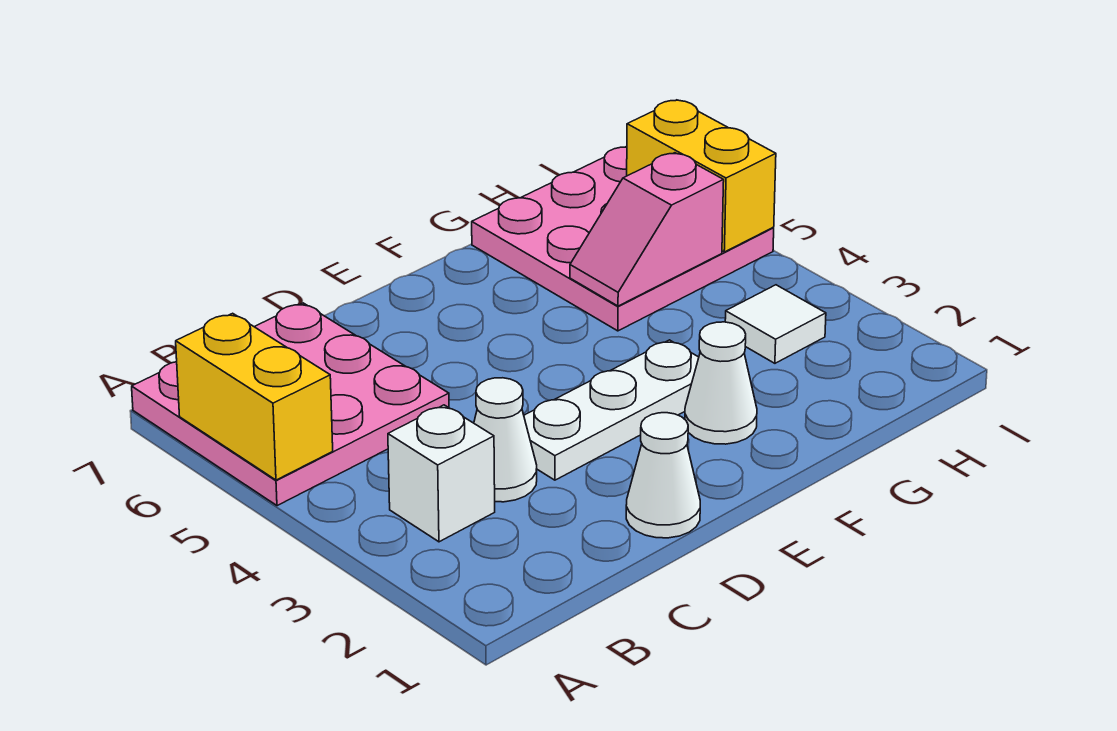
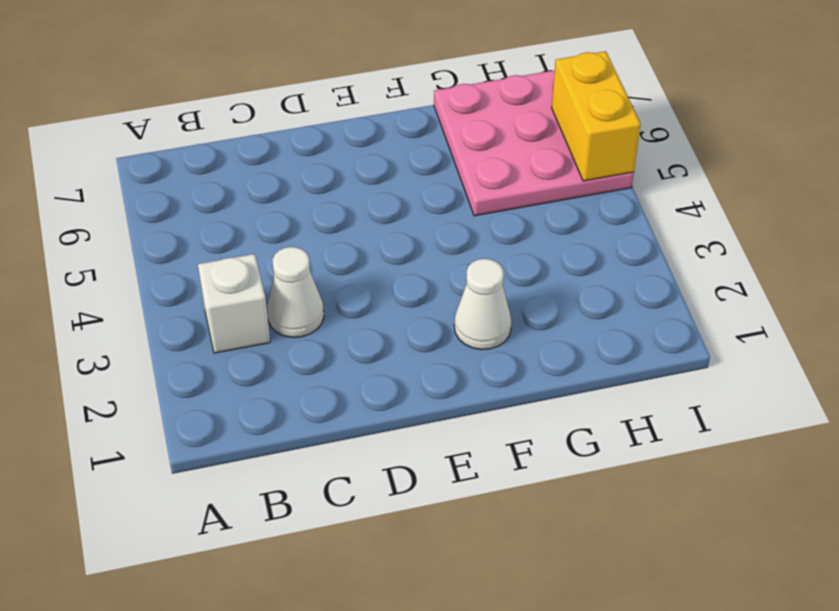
none -> pink plate A5:C7 level 1
none -> white cone D1 level 1

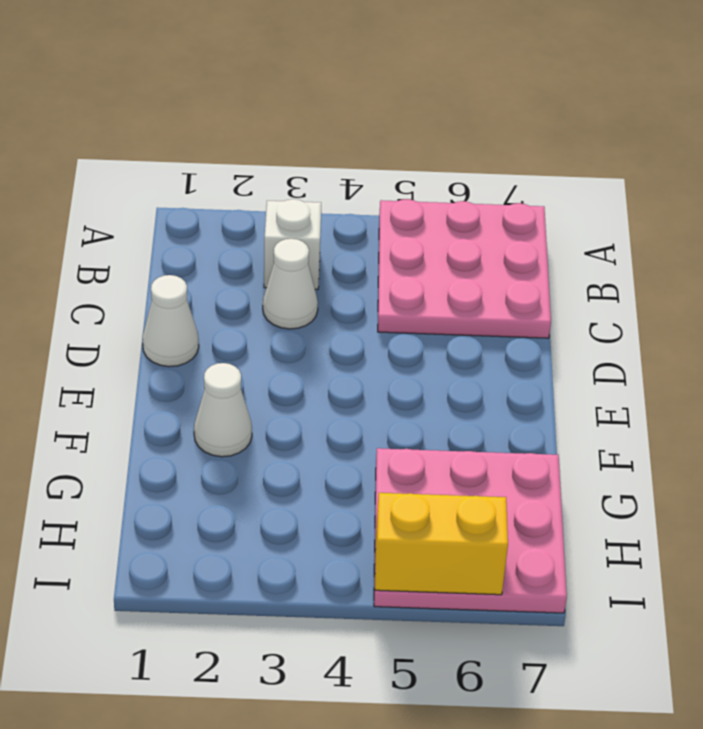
none -> white plate D3:F3 level 1
none -> white tile H3 level 1

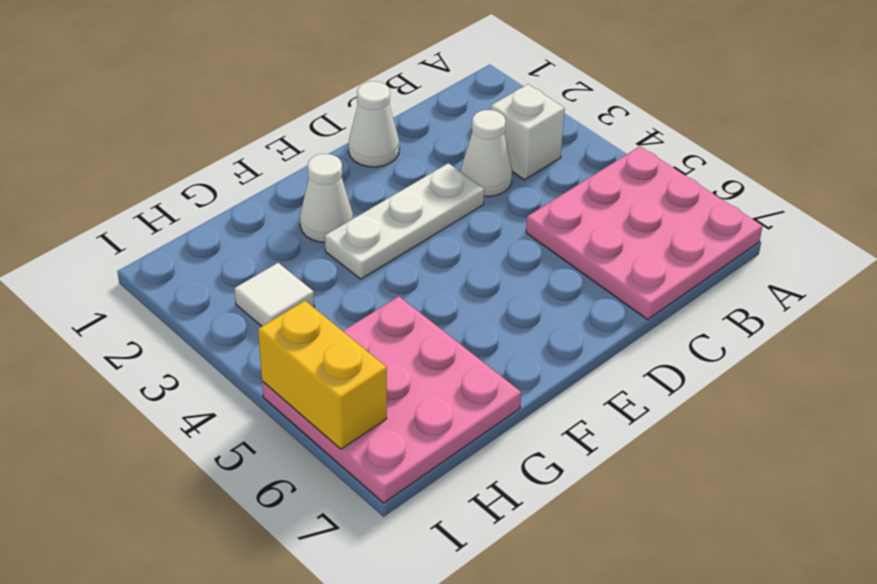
none -> yellow brick A5:A6 level 2
none -> pink slope G5:H5 level 2 top H

